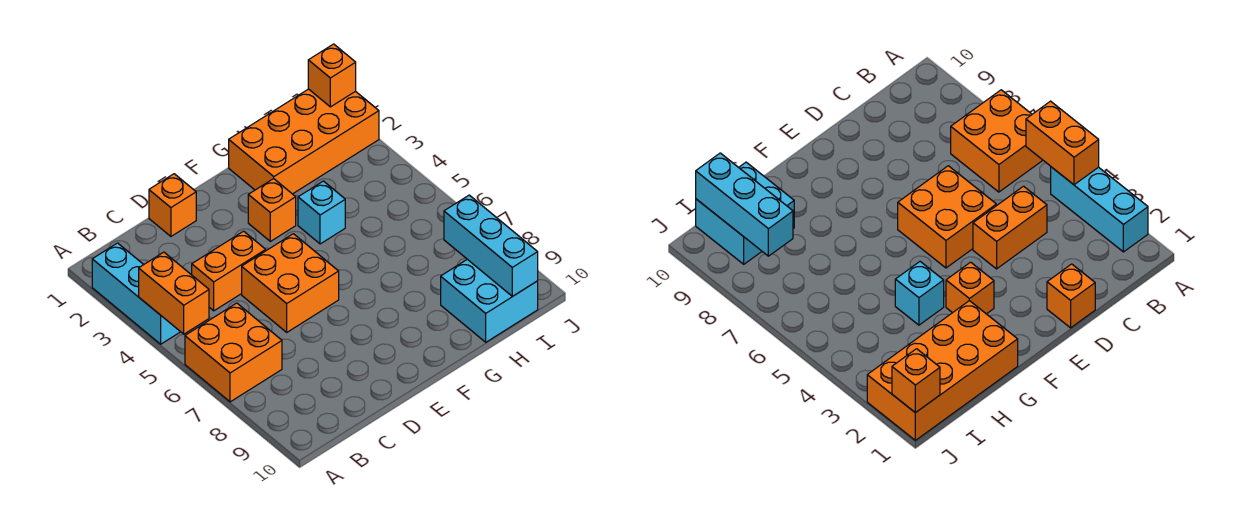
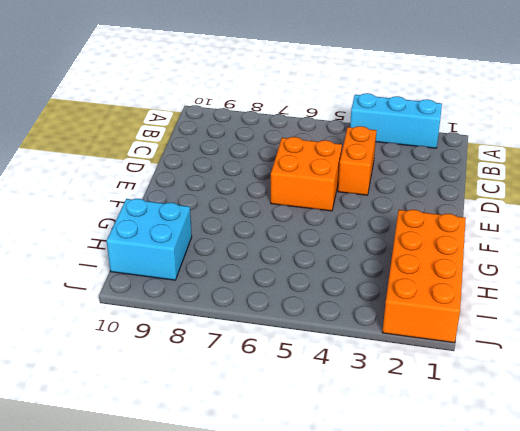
none -> orange brick A6:B7 level 1
none -> orange brick D1 level 1
none -> orange brick F3 level 1

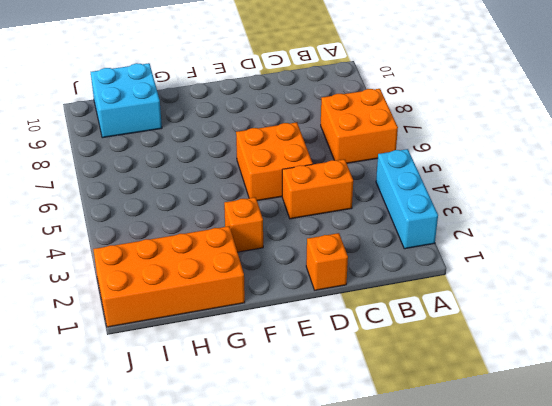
none -> cyan brick G4 level 1
none -> orange brick A4:A5 level 2
none -> cyan brick I8:I10 level 2

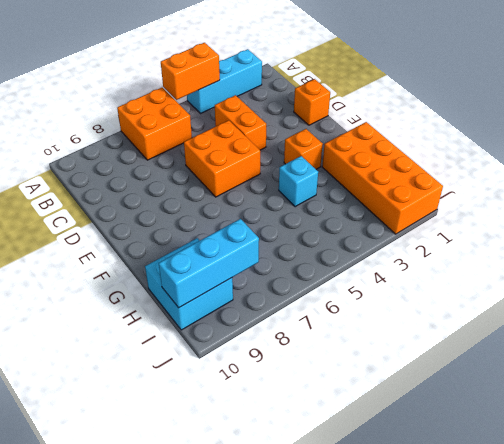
none -> orange brick J1 level 2

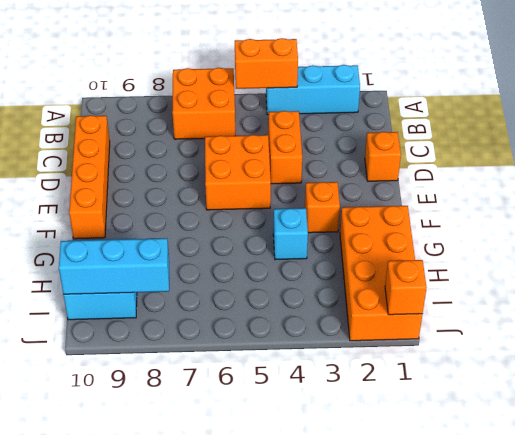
orange brick C10:F10 level 1 -> none

